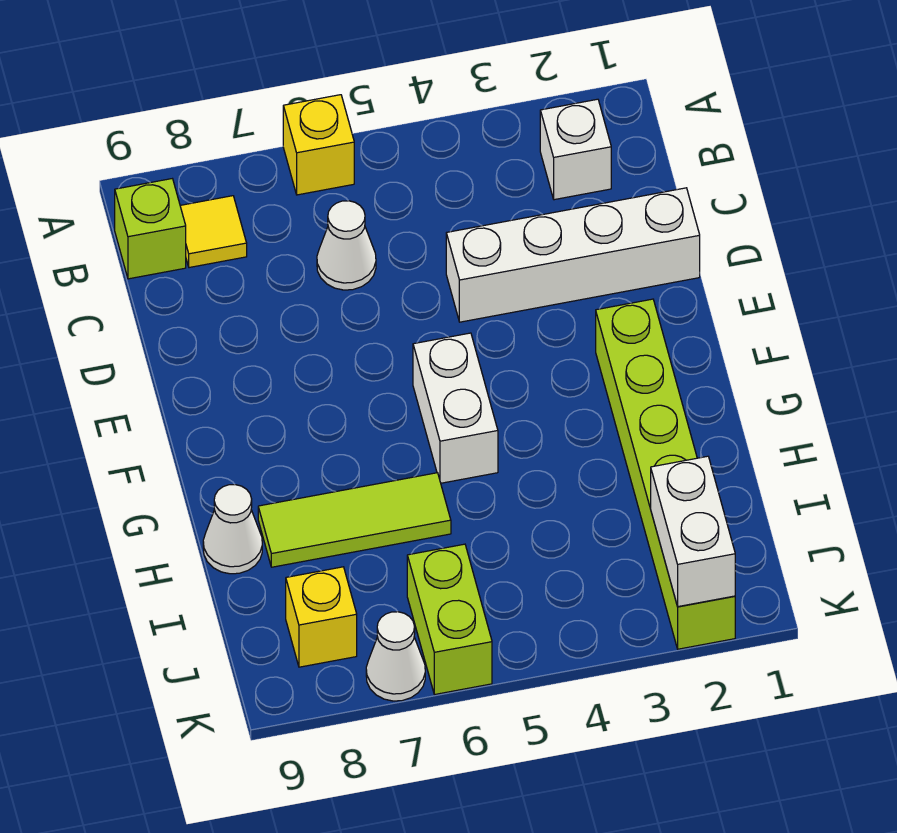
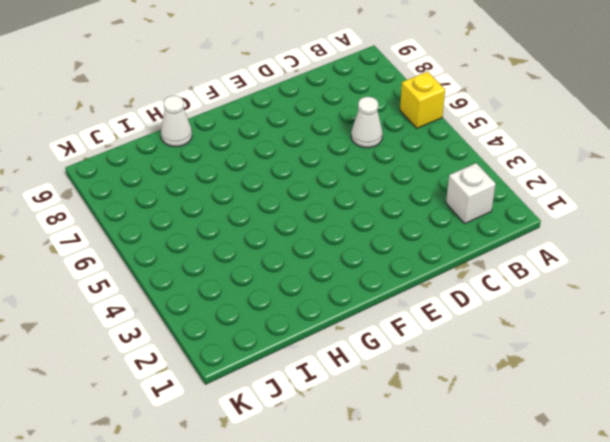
none -> yellow tile B8 level 1
none -> lime brick B9 level 1
none -> white brick D1:D4 level 1

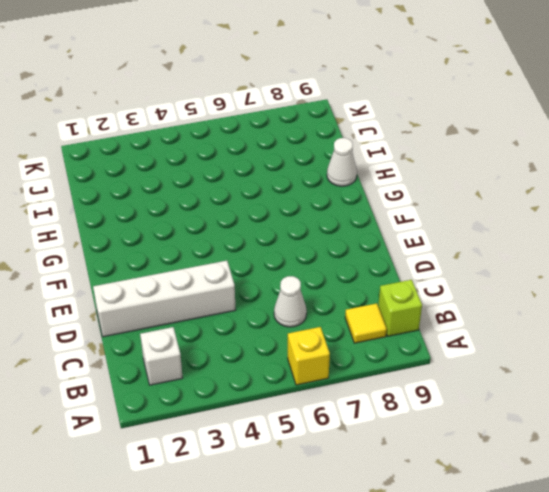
none -> lime brick F2:K2 level 1
none -> white brick F5:G5 level 1
none -> lime tile H6:H8 level 1

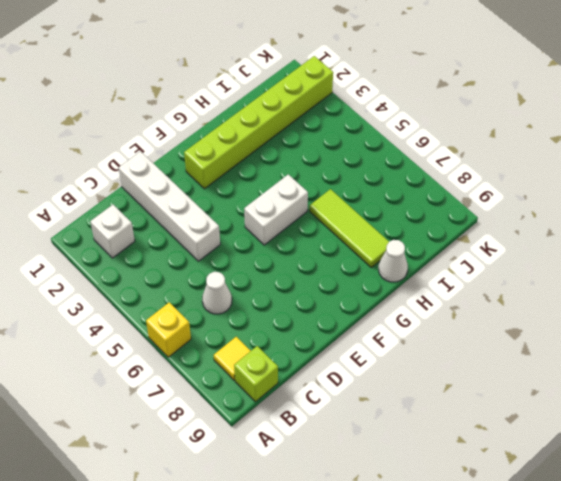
none -> lime brick J6:K6 level 1
none -> yellow brick J8 level 1
none -> white cone K7 level 1

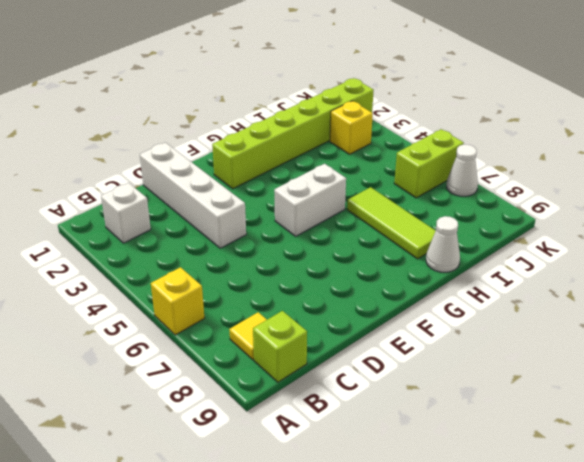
yellow brick J3 level 1 -> yellow brick J8 level 1
none -> white cone C6 level 1
none -> white brick J2:K2 level 2

